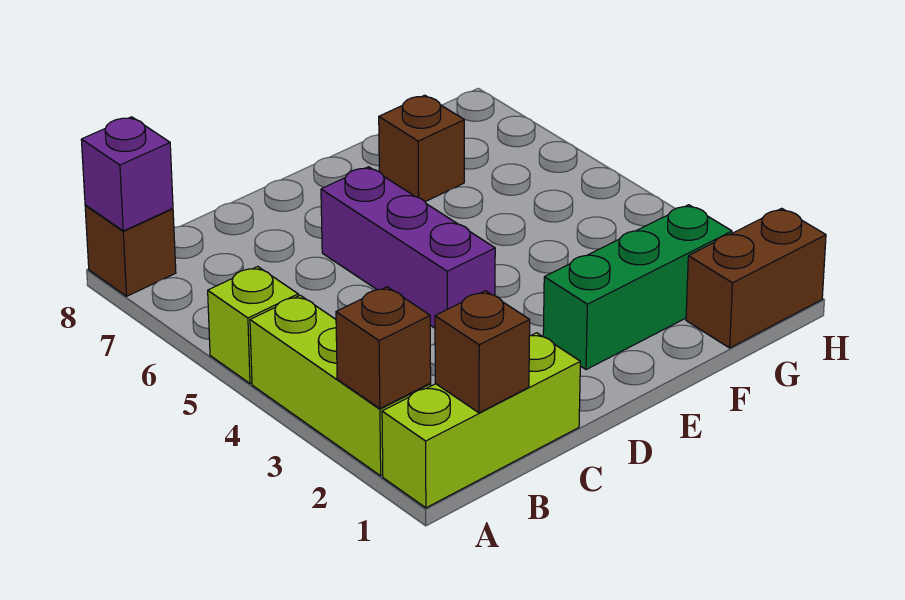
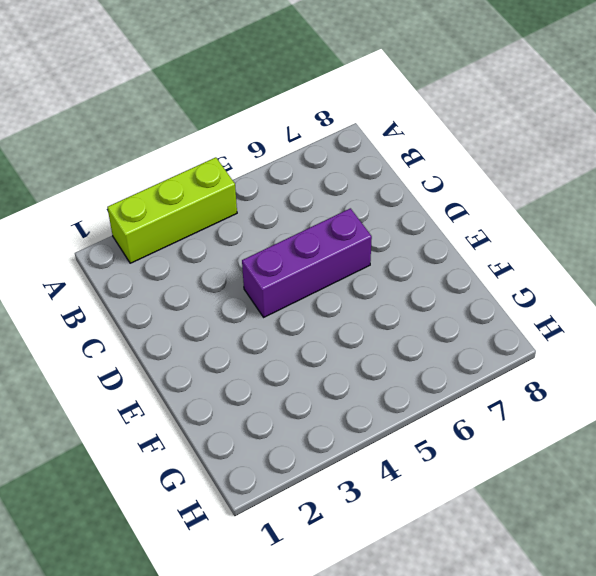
none -> lime brick A1:C1 level 1
none -> lime brick A5 level 1

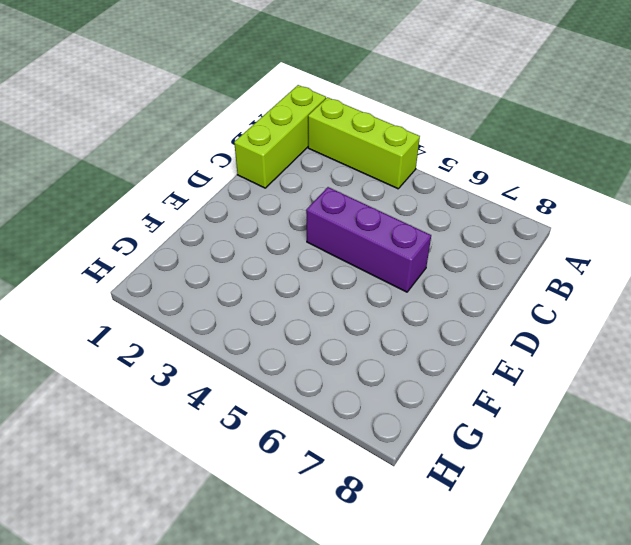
none -> lime brick A5 level 1
none -> brown brick A8 level 1

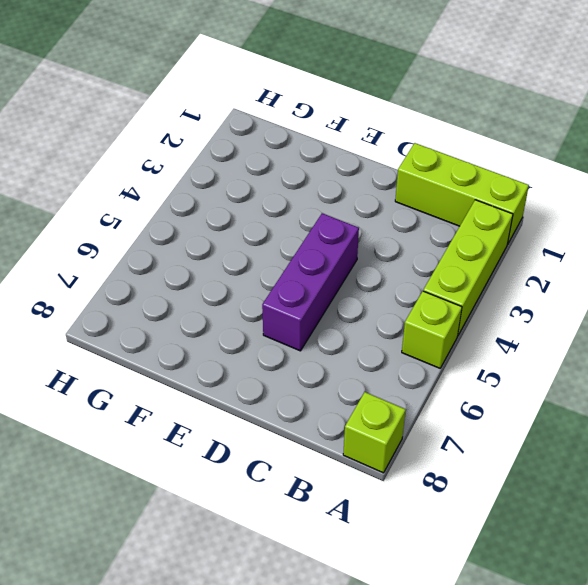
lime brick A8 level 1 -> brown brick A8 level 1
none -> green brick E2:G2 level 1
none -> brown brick F7 level 1

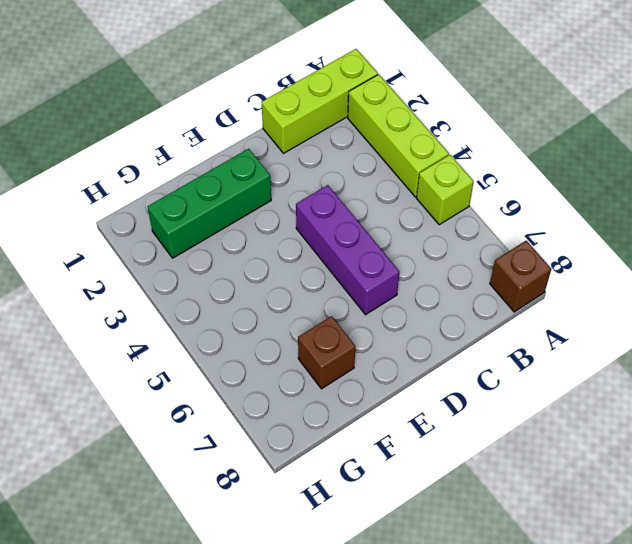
none -> brown brick G1:H1 level 1
none -> brown brick A2 level 2

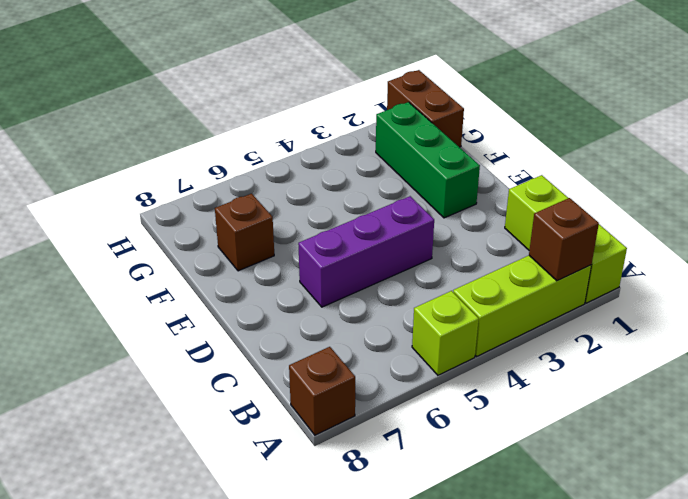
none -> purple brick A8 level 2
none -> brown brick B1 level 2

